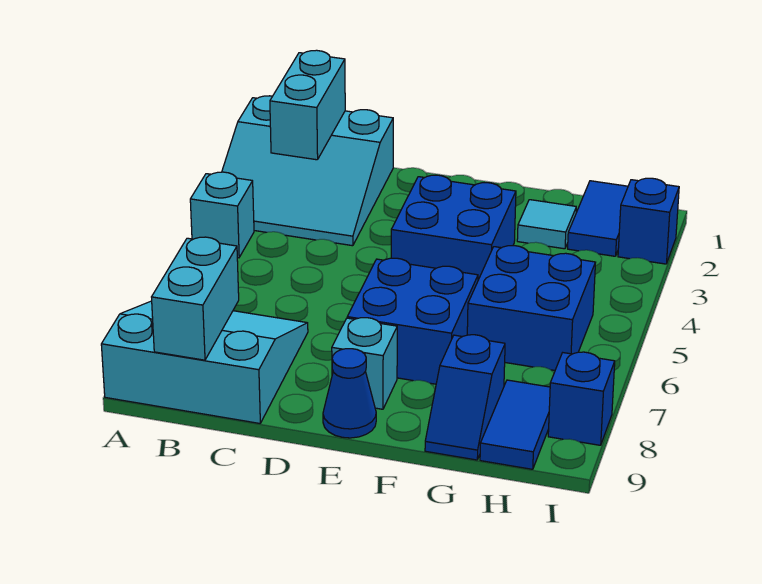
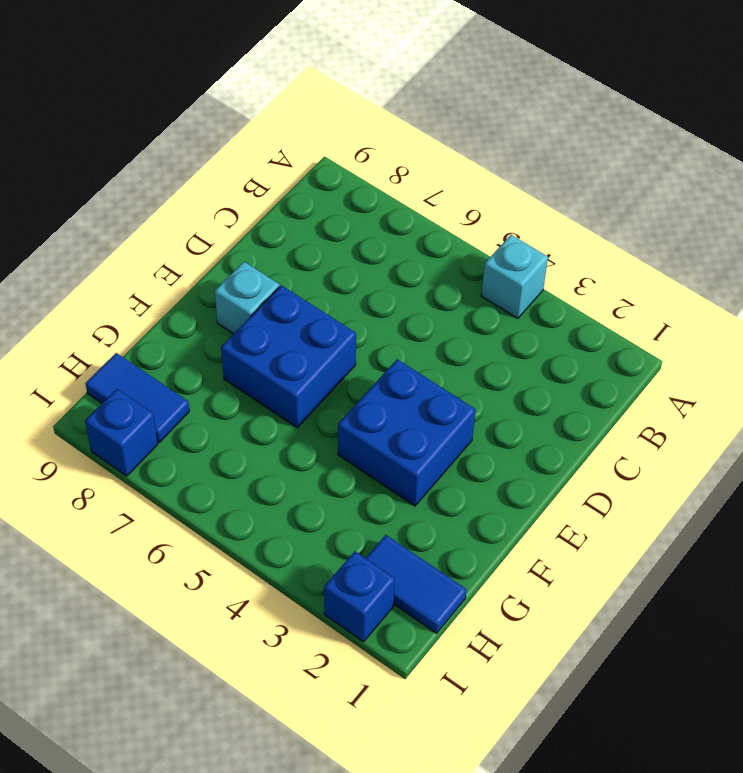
none -> cyan slope A1:C3 level 1 top 1
none -> cyan slope A7:C9 level 1 top 9
none -> blue cone E9 level 1

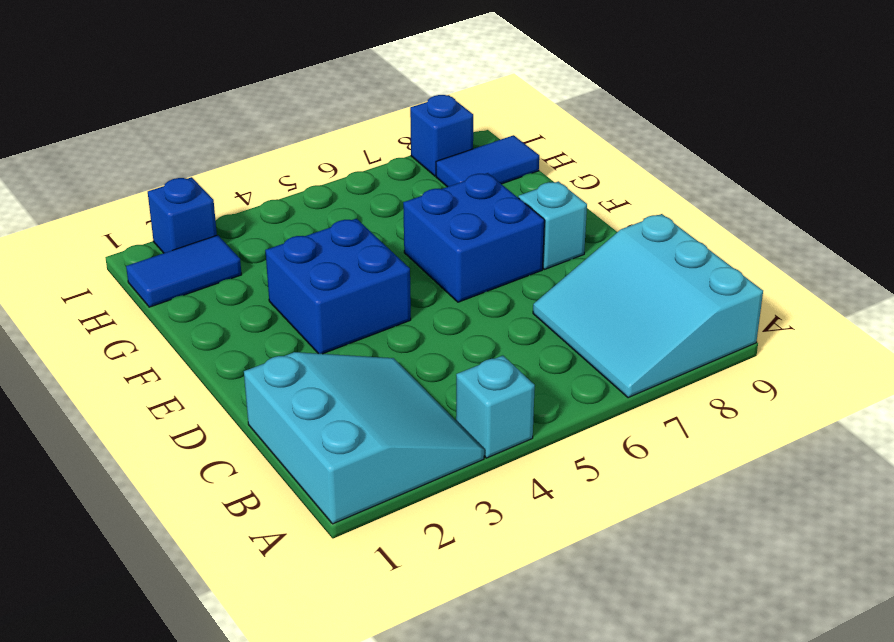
none -> blue cone E9 level 1
none -> cyan tile G2 level 1
none -> blue brick G5:H6 level 1

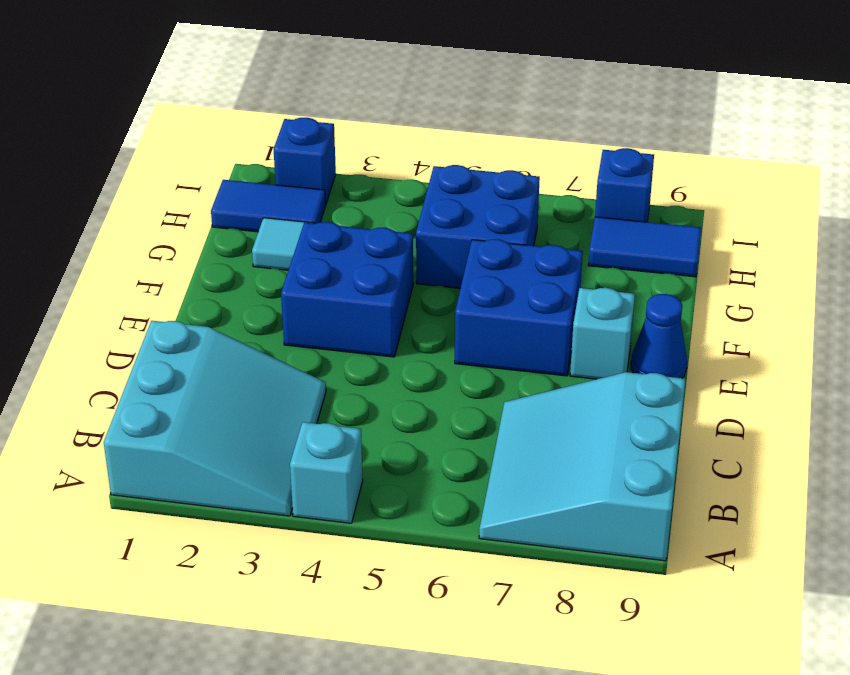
none -> blue slope G8:G9 level 1 top 8
none -> cyan brick B1:B2 level 2
none -> cyan brick B8:B9 level 2

